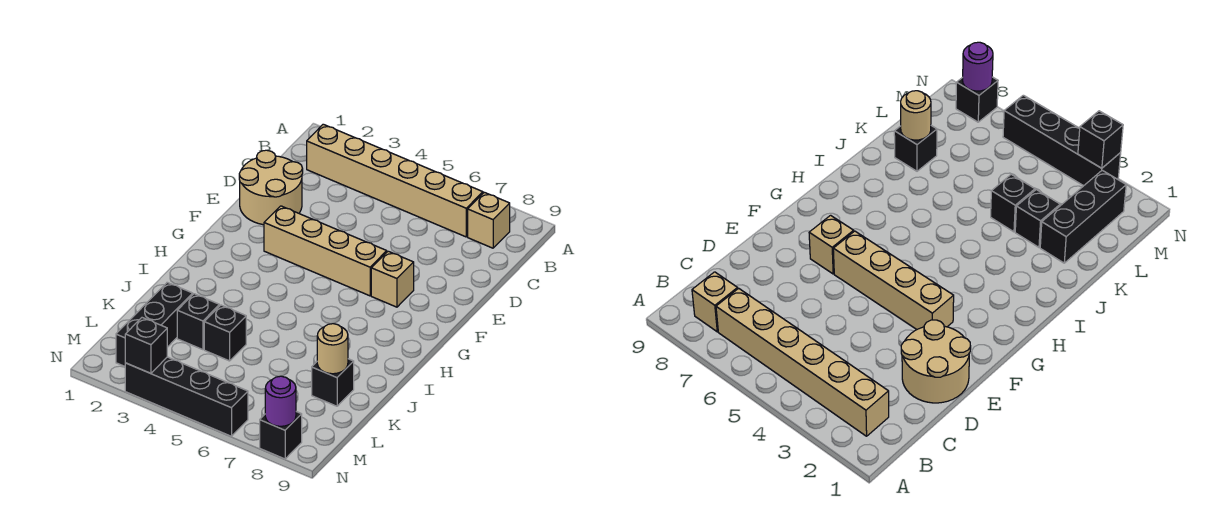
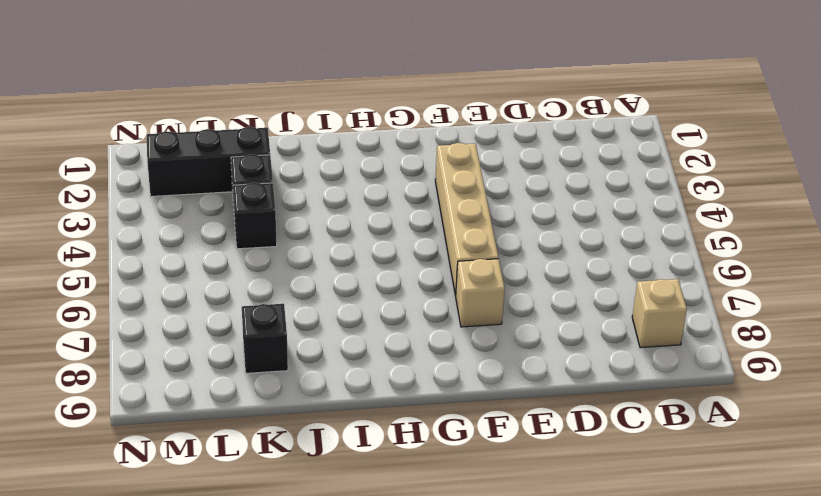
none -> tan brick B2:B7 level 1
none -> tan round brick D1:E2 level 1
none -> black brick N3:N6 level 1

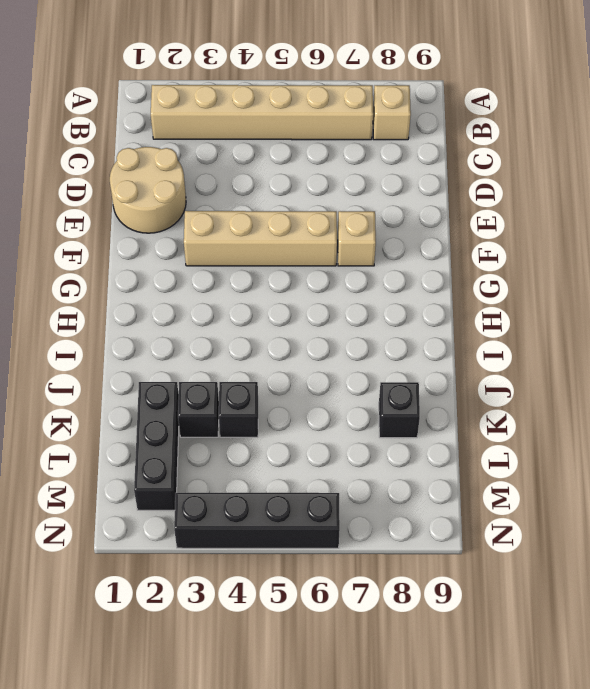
none -> black brick N8 level 1
none -> tan round brick K8 level 2
none -> black brick N3 level 2

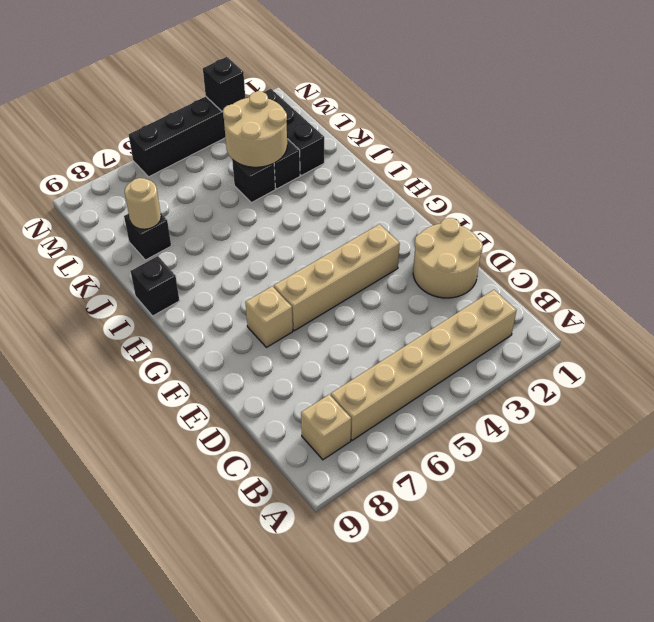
black brick I9 level 1 -> black brick N8 level 1
tan round brick K3:L4 level 2 -> none
none -> purple round brick N8 level 2

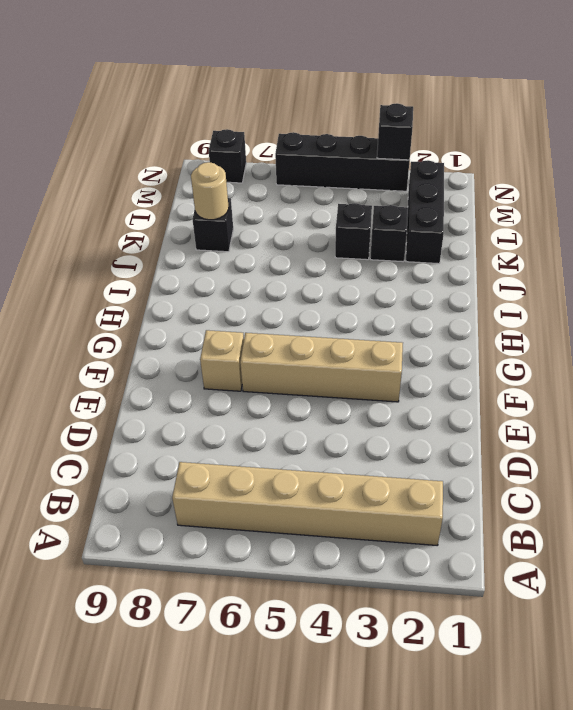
none -> tan brick B8 level 1
none -> tan round brick D1:E2 level 1
none -> purple round brick N8 level 2

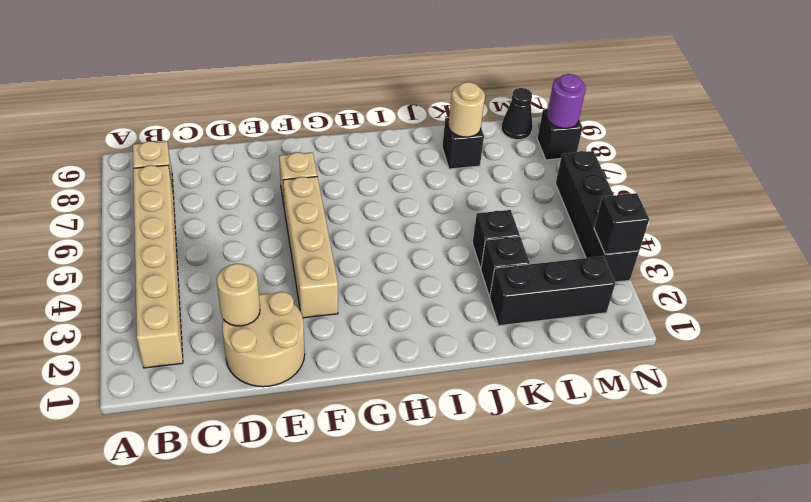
tan round brick D2 level 2 -> none
black cone M9 level 1 -> none

